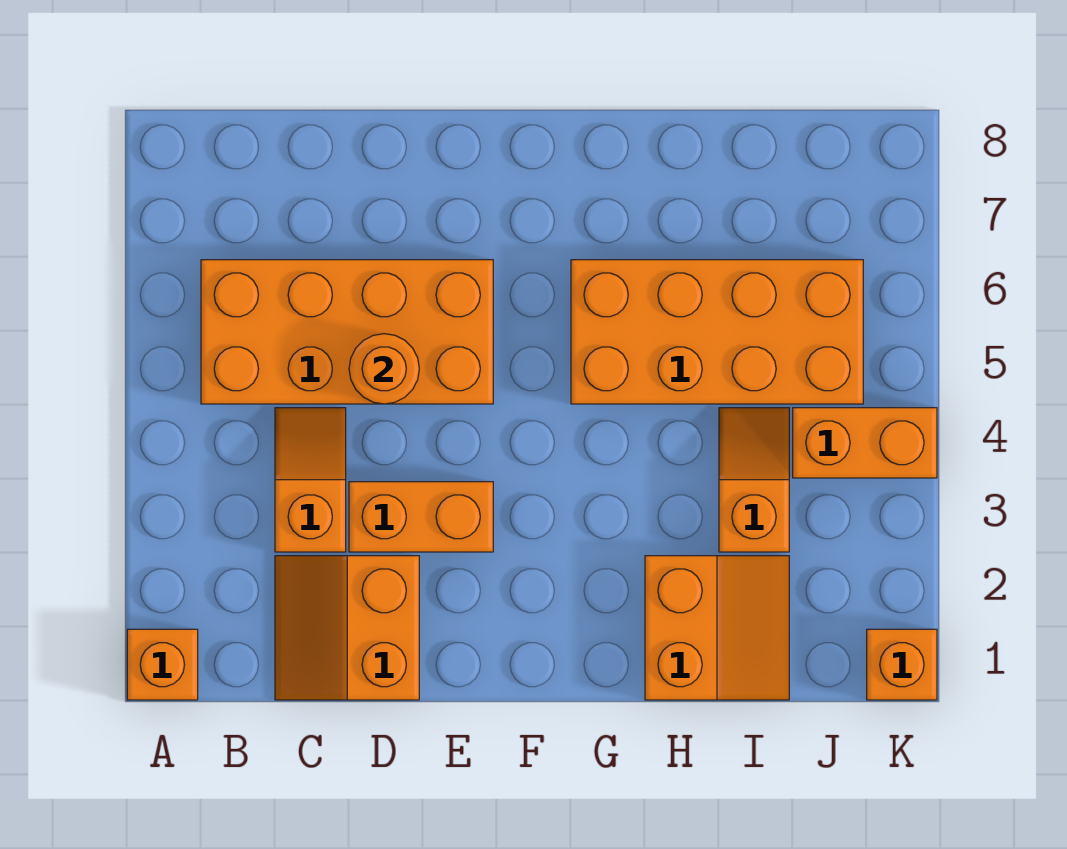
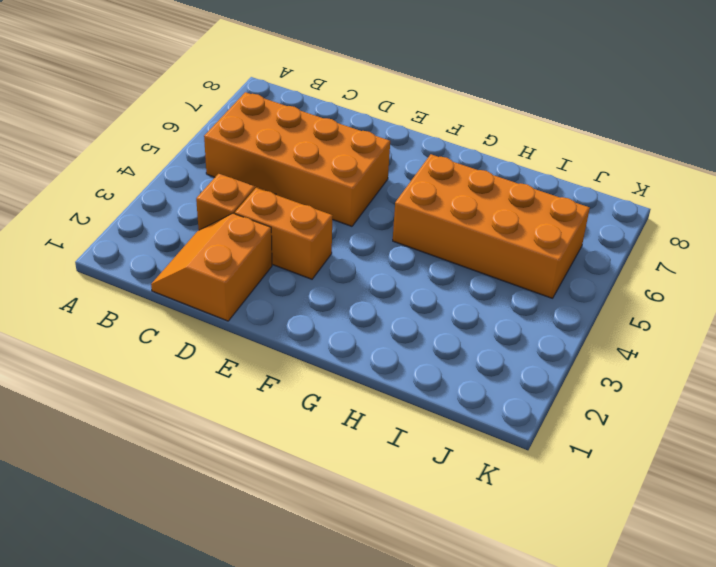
none -> orange brick A1 level 1
none -> orange slope H1:I2 level 1 top H

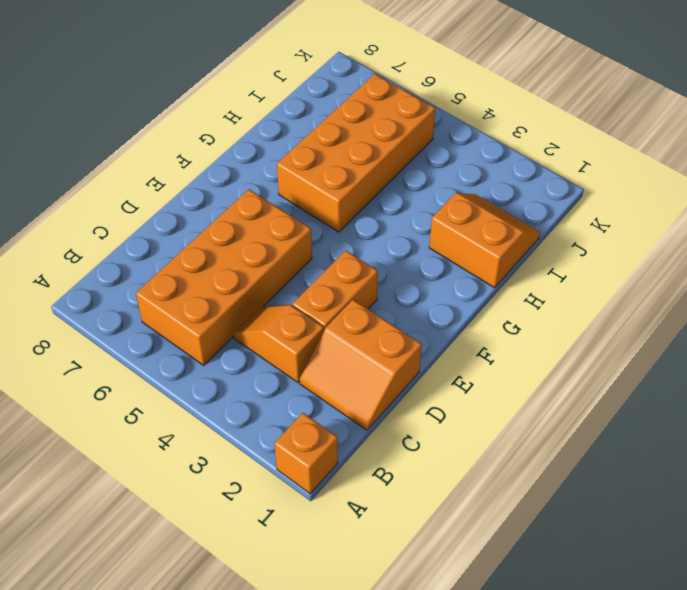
none -> orange slope I3:I4 level 1 top 3
none -> orange brick J4:K4 level 1

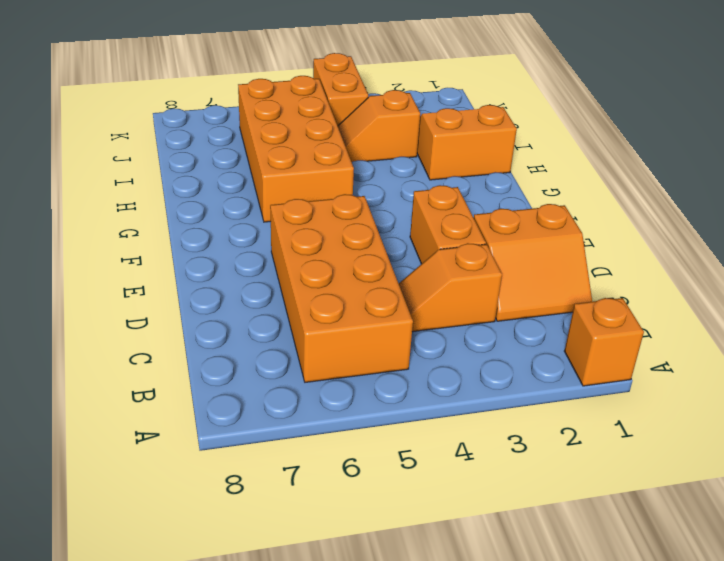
none -> orange brick K1 level 1
none -> orange round brick D5 level 2

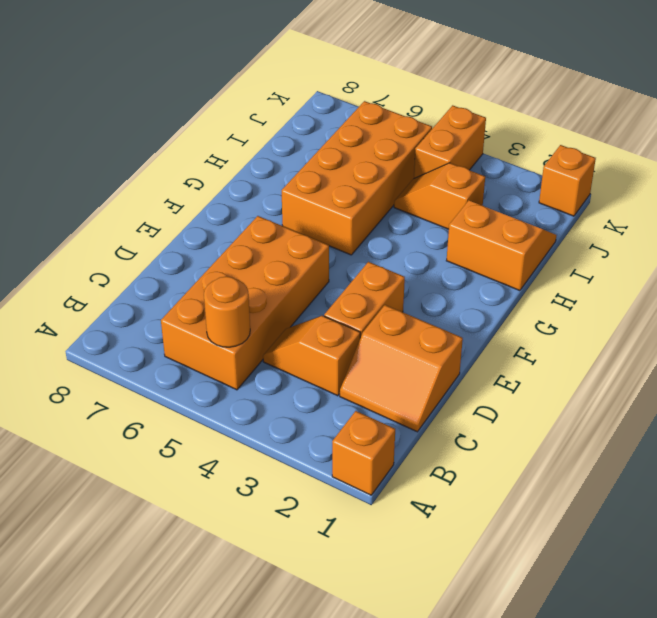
orange round brick B5 level 2 -> orange round brick D5 level 2

